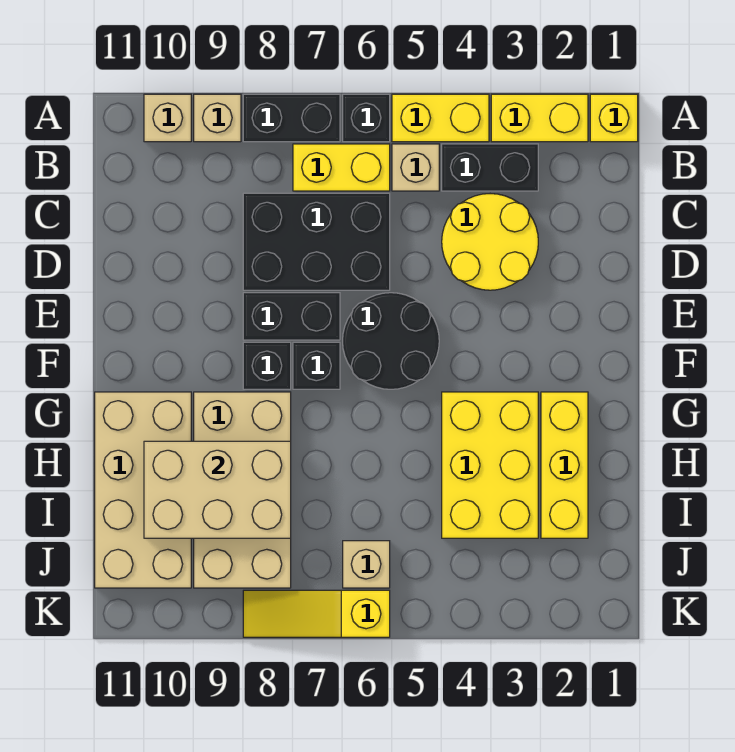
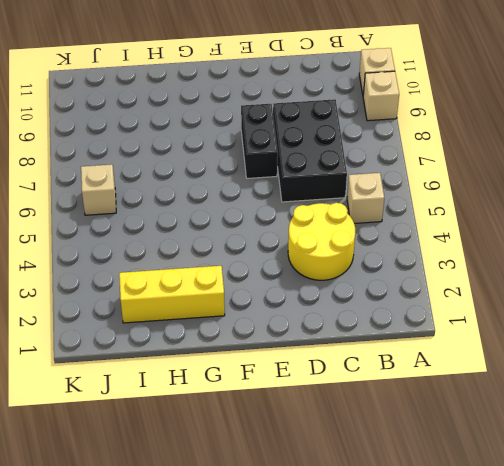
none -> yellow brick A1 level 1
none -> yellow brick A2:A3 level 1
none -> yellow brick A4:A5 level 1

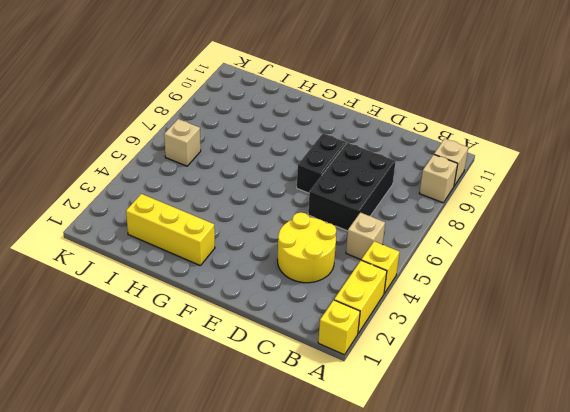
yellow brick A4 level 1 -> yellow brick A4:A5 level 1
none -> black brick A6 level 1
none -> black brick A7:A8 level 1
none -> black brick B3:B4 level 1

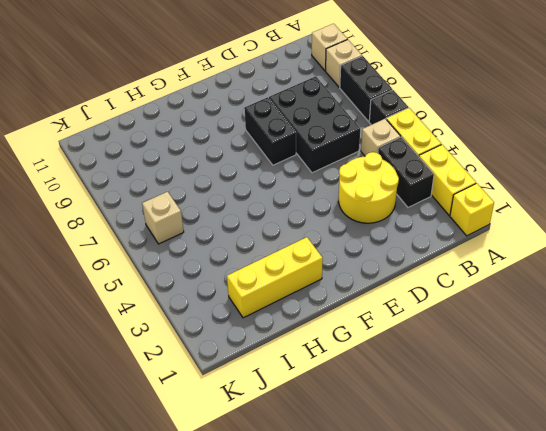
none -> yellow brick B6:B7 level 1
none -> black round brick E5:F6 level 1
none -> black brick F7 level 1

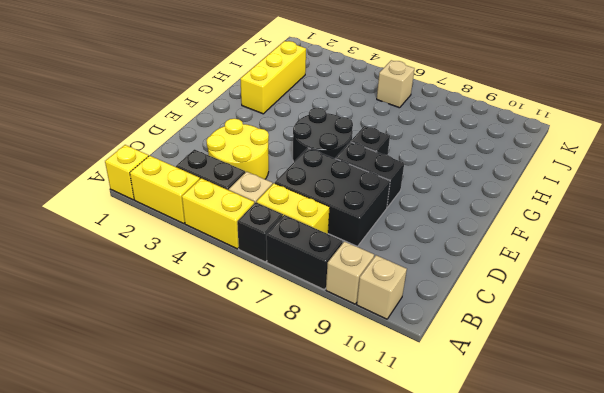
none -> black brick F8 level 1
none -> yellow brick G3:I4 level 1
none -> tan brick G8:J9 level 1

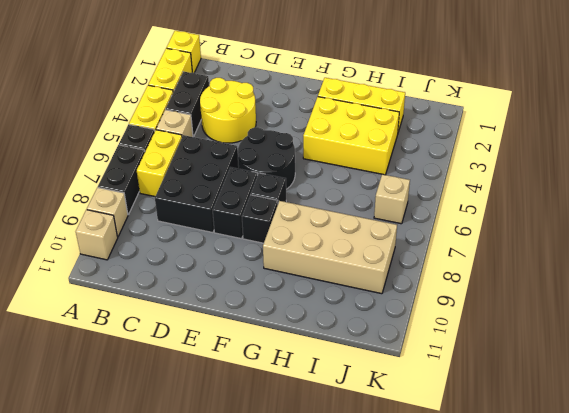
none -> tan brick G10:J11 level 1
none -> yellow slope K6:K8 level 1 top 6
none -> tan brick H8:I10 level 2

